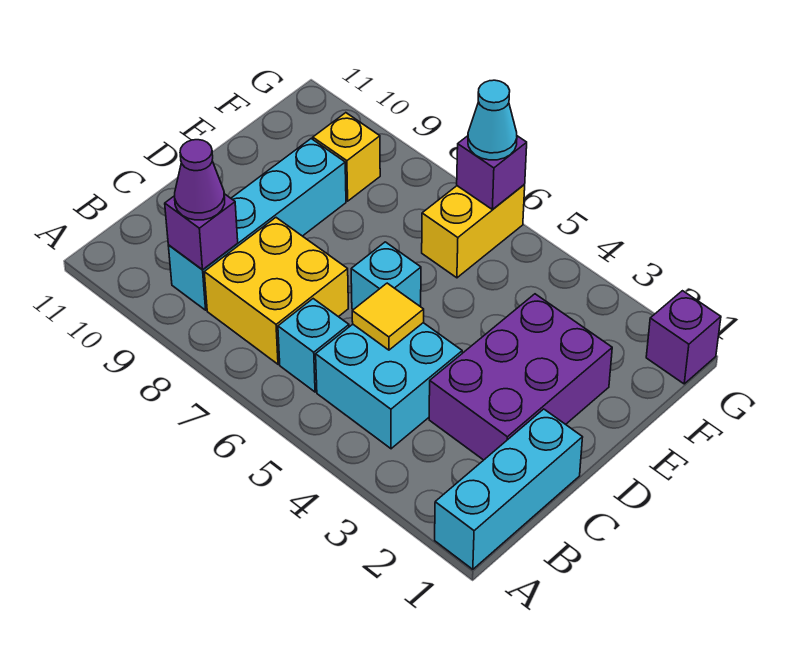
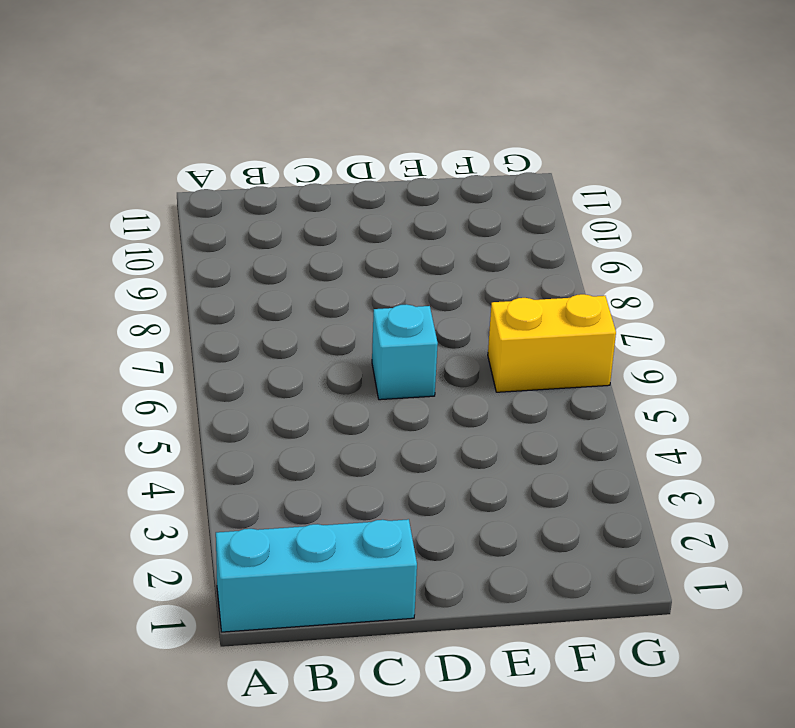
none -> cyan brick B4:C5 level 1
none -> cyan brick B6 level 1
none -> yellow brick B7:C8 level 1

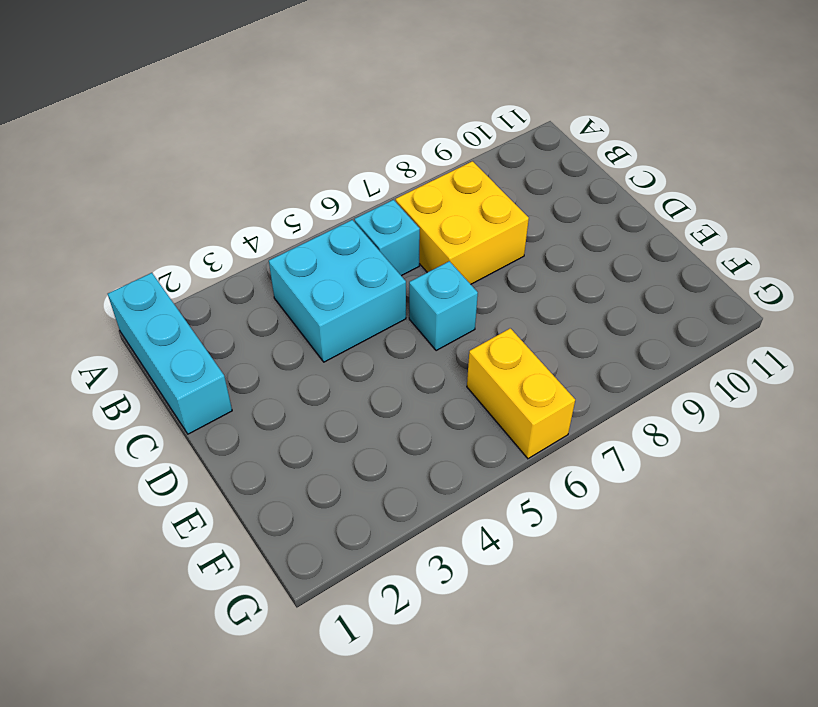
none -> cyan brick B9:E9 level 1
none -> purple brick C2:E3 level 1
none -> yellow brick F9 level 1

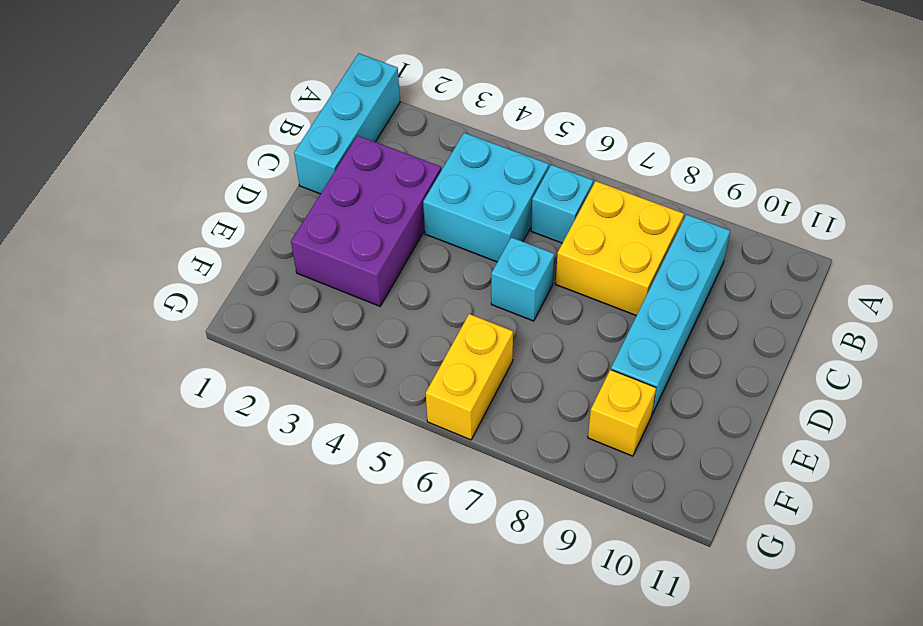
none -> purple brick G1 level 1
none -> purple brick B9 level 2
none -> yellow tile C5 level 2

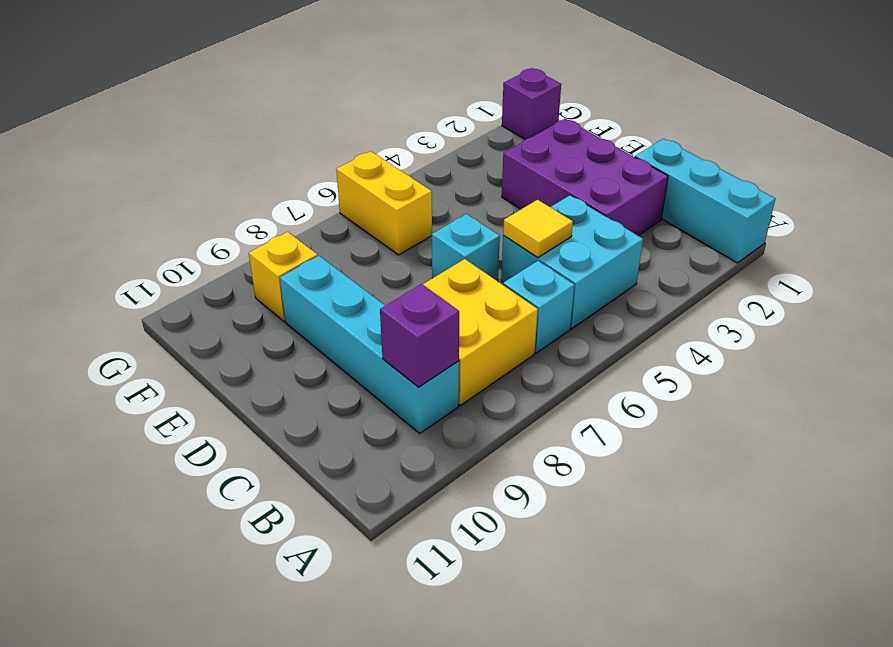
none -> purple brick G6 level 2
none -> purple cone B9 level 3
none -> cyan cone G6 level 3

